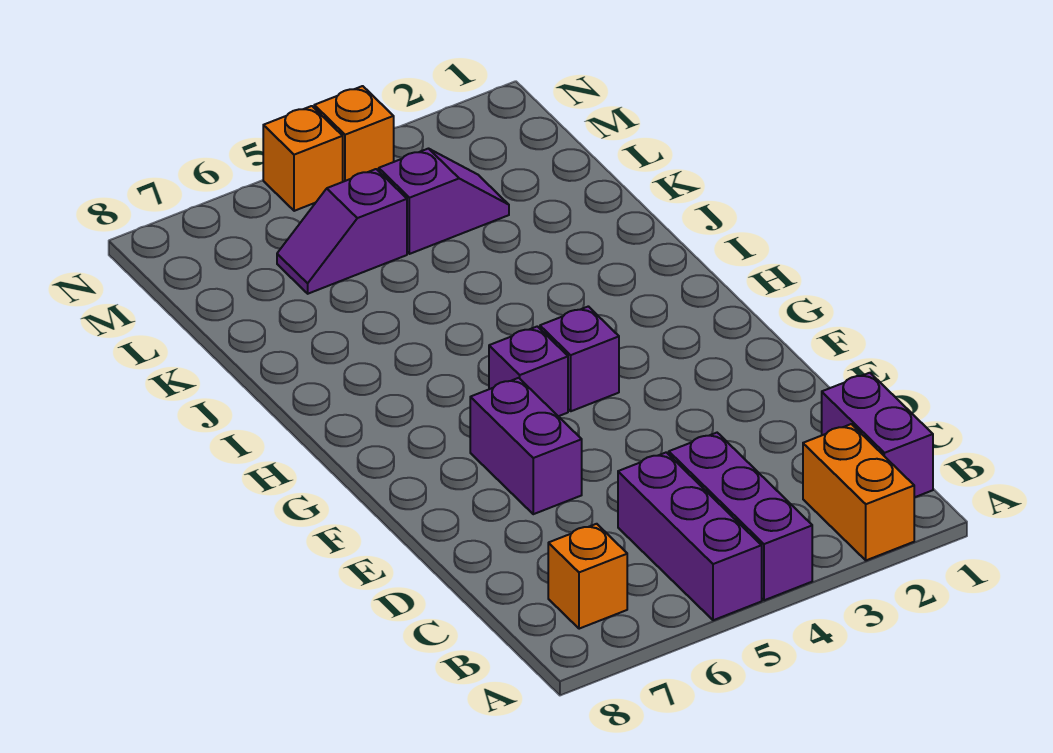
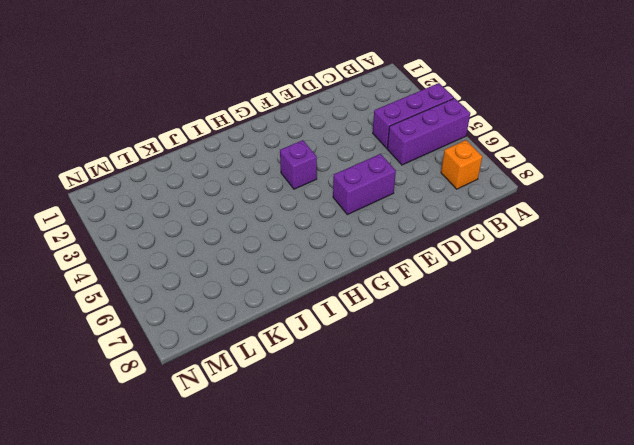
none -> orange brick A2:B2 level 1
none -> purple brick B1:C1 level 1
none -> purple brick G5 level 1

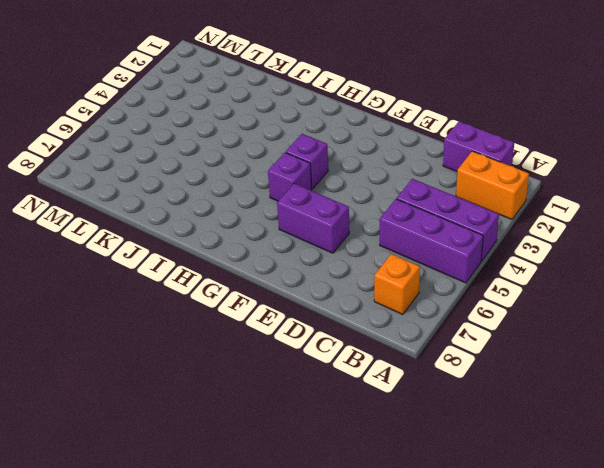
none -> purple slope L3:L4 level 1 top 4
none -> purple slope L5:L6 level 1 top 5
none -> orange brick N4 level 1

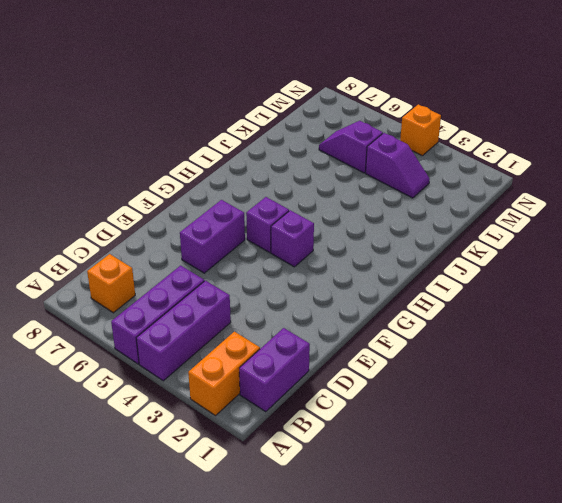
none -> orange brick N5 level 1

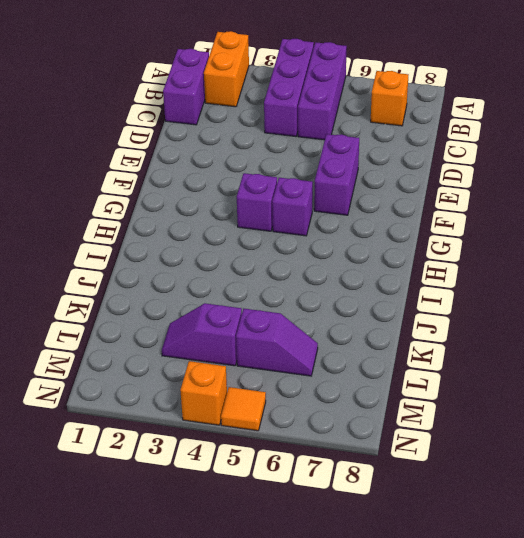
orange tile N5 level 1 -> orange brick N5 level 1

